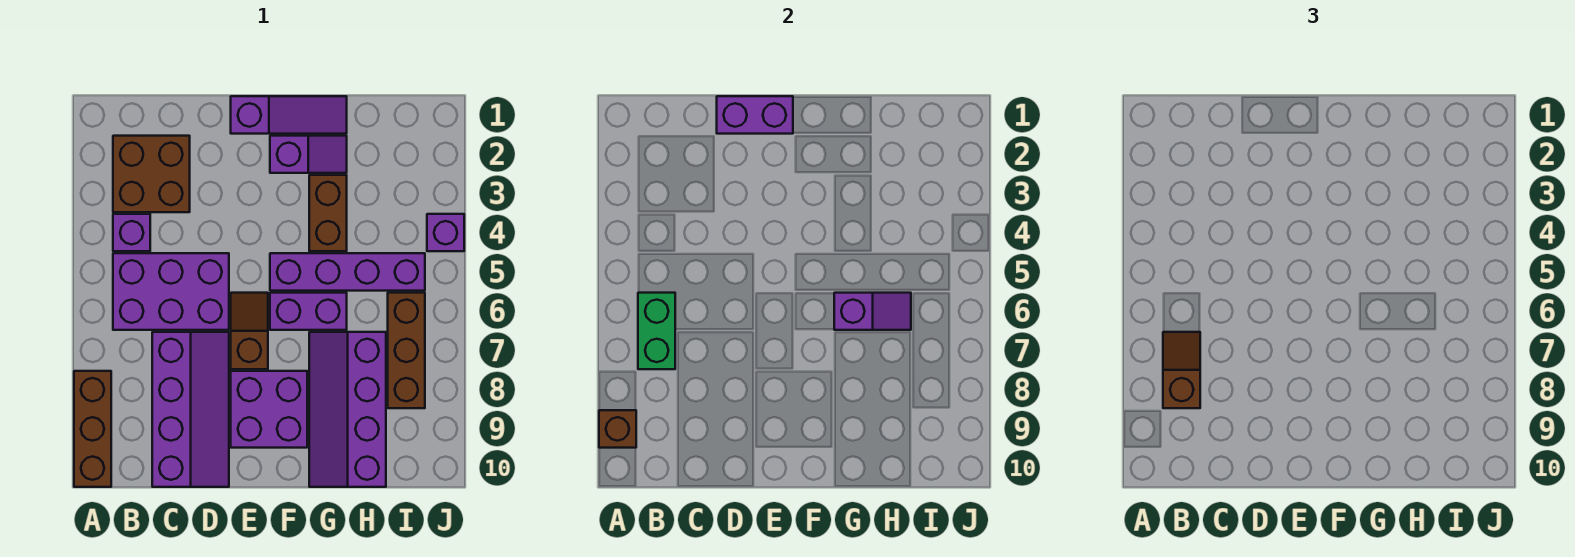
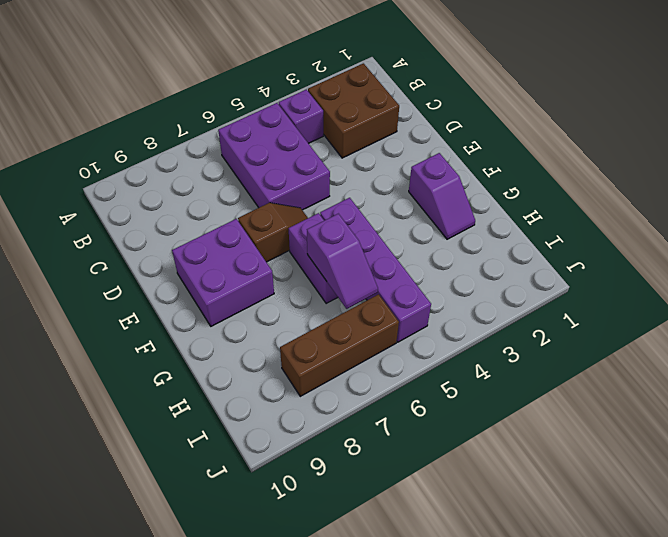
none -> brown brick A8:A10 level 1
none -> purple slope C7:D10 level 1 top C
none -> purple slope E1:G1 level 1 top E

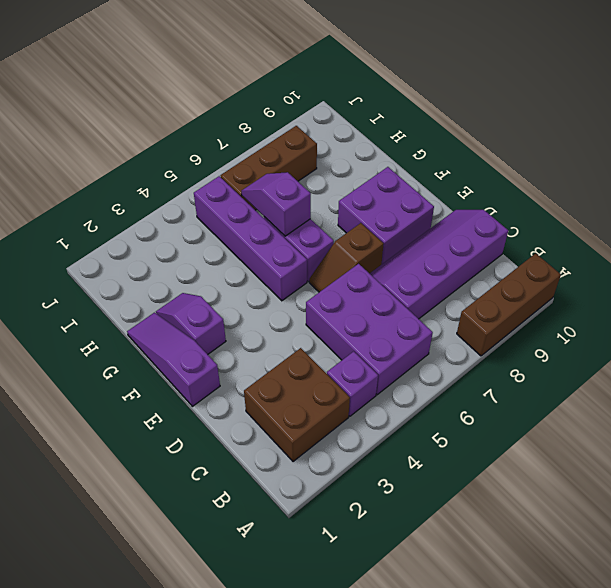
none -> brown brick G3:G4 level 1
none -> purple slope G7:H10 level 1 top H
none -> purple brick J4 level 1

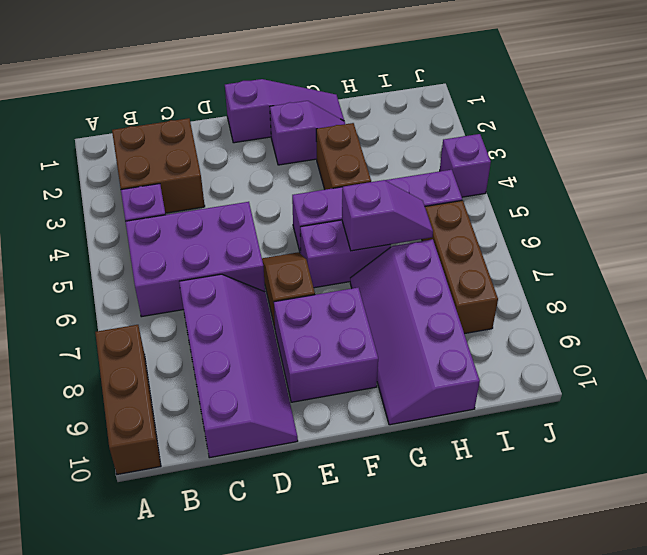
none -> brown brick A9 level 2
none -> green brick B6:B7 level 2
none -> purple brick D1:E1 level 2

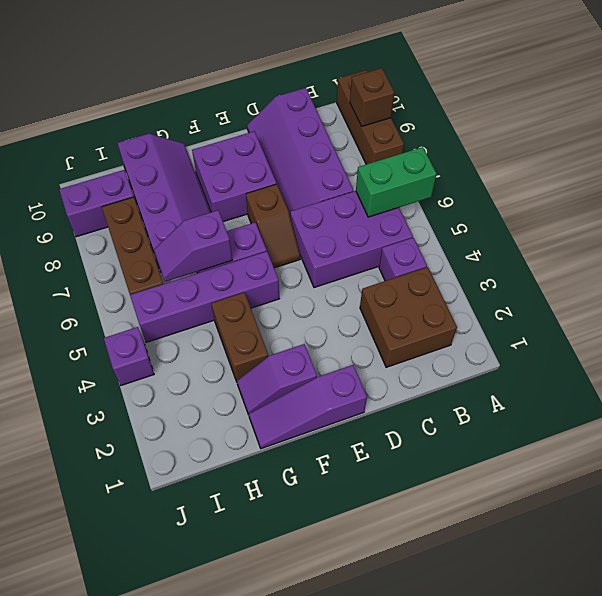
green brick A6:B6 level 2 -> green brick B6:B7 level 2
purple brick I9:J9 level 1 -> purple brick D1:E1 level 2
none -> brown slope B7:B8 level 3 top 8

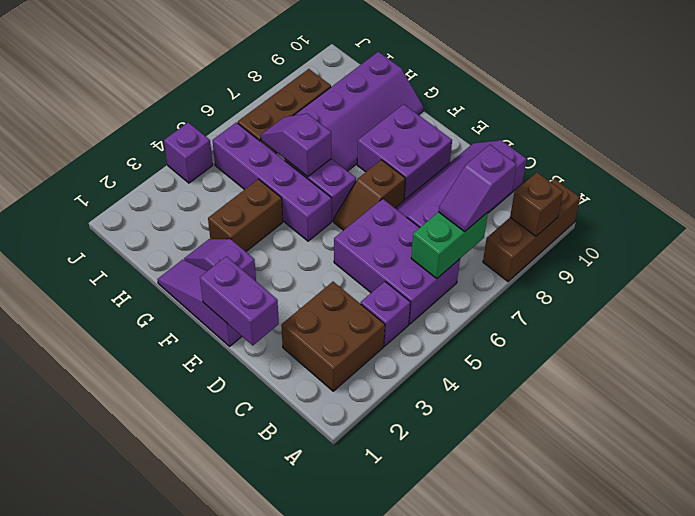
purple slope B7:B8 level 3 top 8 -> brown slope B7:B8 level 3 top 8

